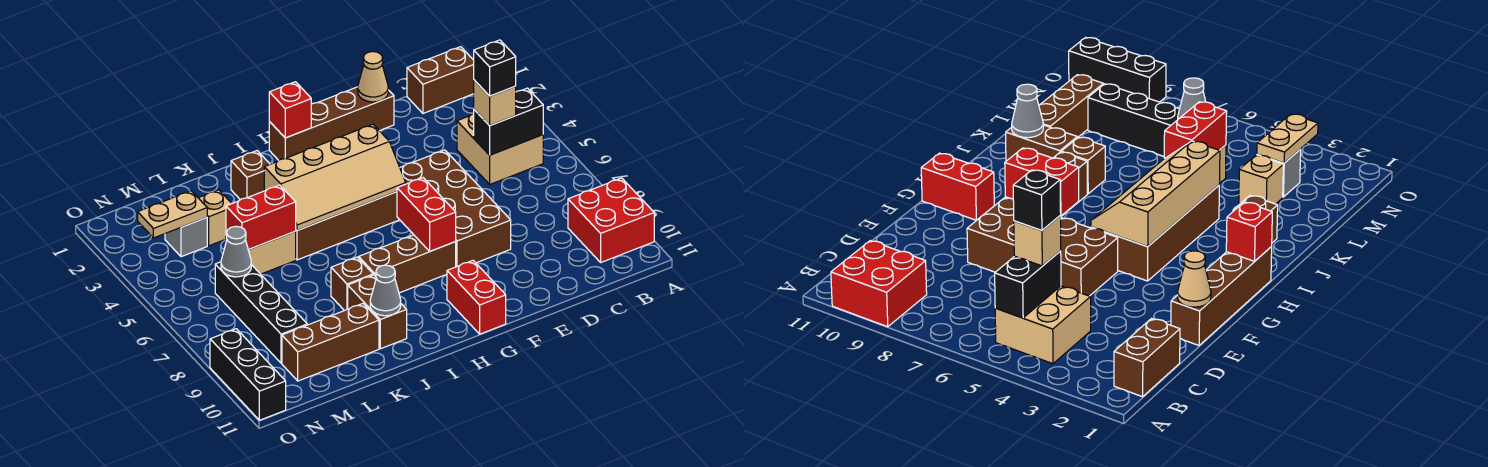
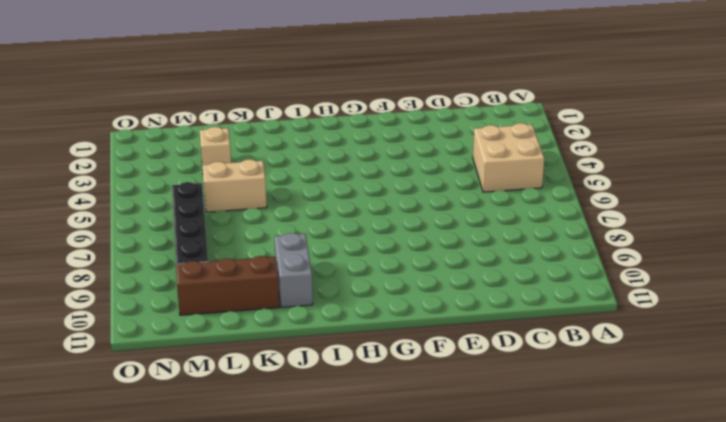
grey brick J9:J10 level 1 -> brown brick J9:J10 level 1
none -> red brick A9:B10 level 1
none -> brown brick B1:C1 level 1
none -> brown brick E1:H1 level 1

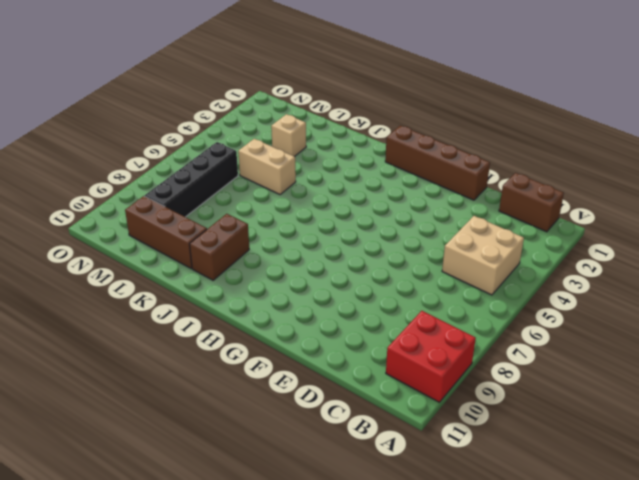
none -> brown brick E5:F8 level 1
none -> brown brick G4:J5 level 1
none -> brown brick G8:I8 level 1

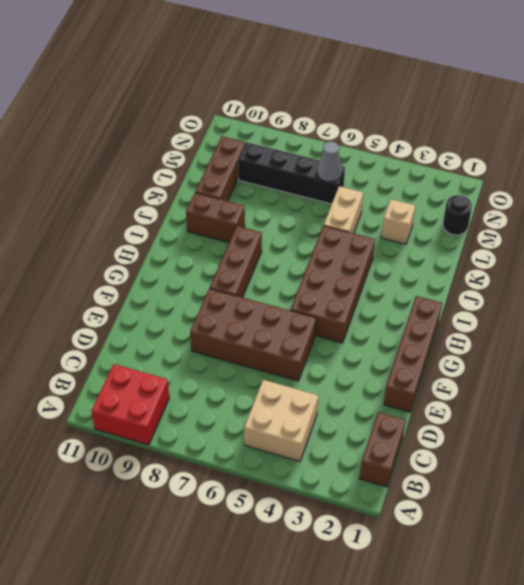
black round brick M1 level 1 -> none
none -> red brick G10:G11 level 1
none -> brown brick J2 level 1
none -> brown brick J8 level 1

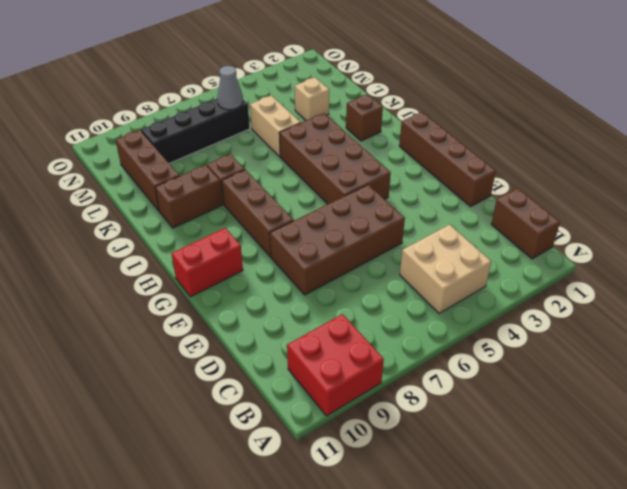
none -> grey brick M3 level 1
none -> black brick O9:O11 level 1
none -> black brick B5:C5 level 2

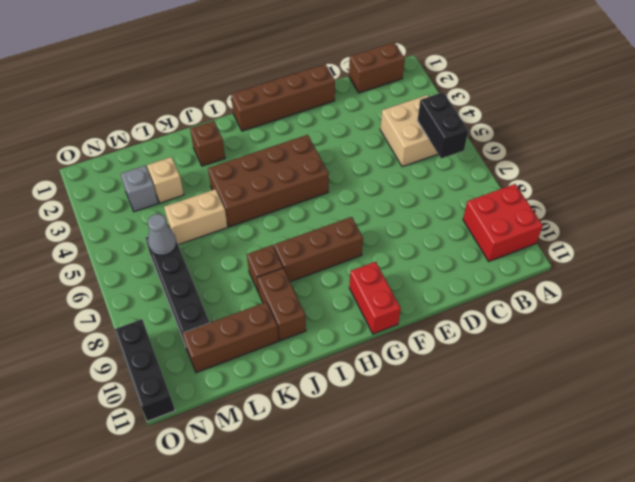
black brick B5:B6 level 2 -> black brick B5:C5 level 2
none -> brown brick E5:F8 level 1
none -> tan cone E1 level 2
none -> tan slope G4:J5 level 2 top 4

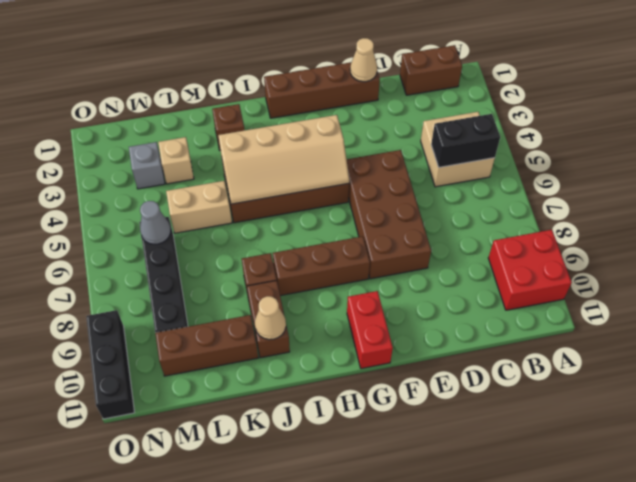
tan cone J10 level 2 -> grey cone J10 level 2
none -> red brick G7:G8 level 2
none -> red brick H1 level 2
none -> red brick K5:L5 level 2

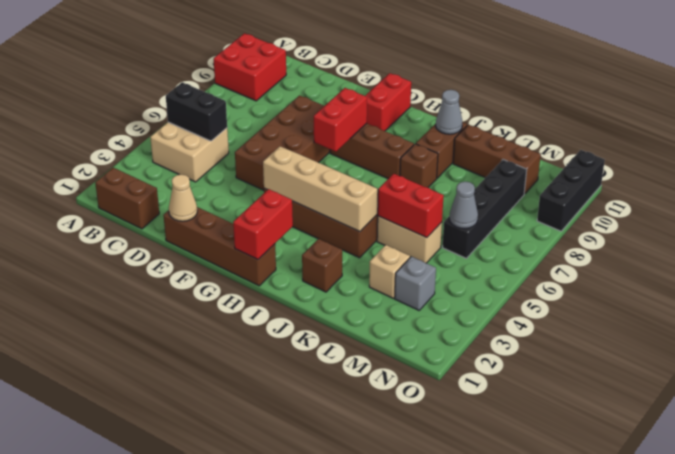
red brick H1:H2 level 2 -> red brick H1 level 2
none -> tan plate M3:N3 level 2
none -> tan brick C5 level 3
none -> black brick C5 level 4

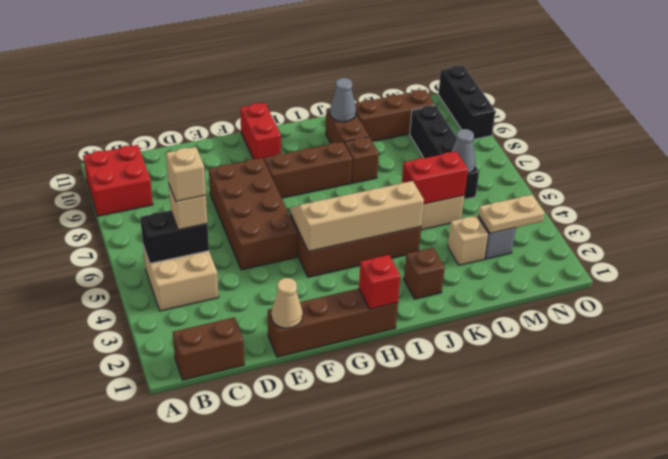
tan brick C5 level 4 -> black brick C5 level 4
none -> red brick G7:G8 level 2

